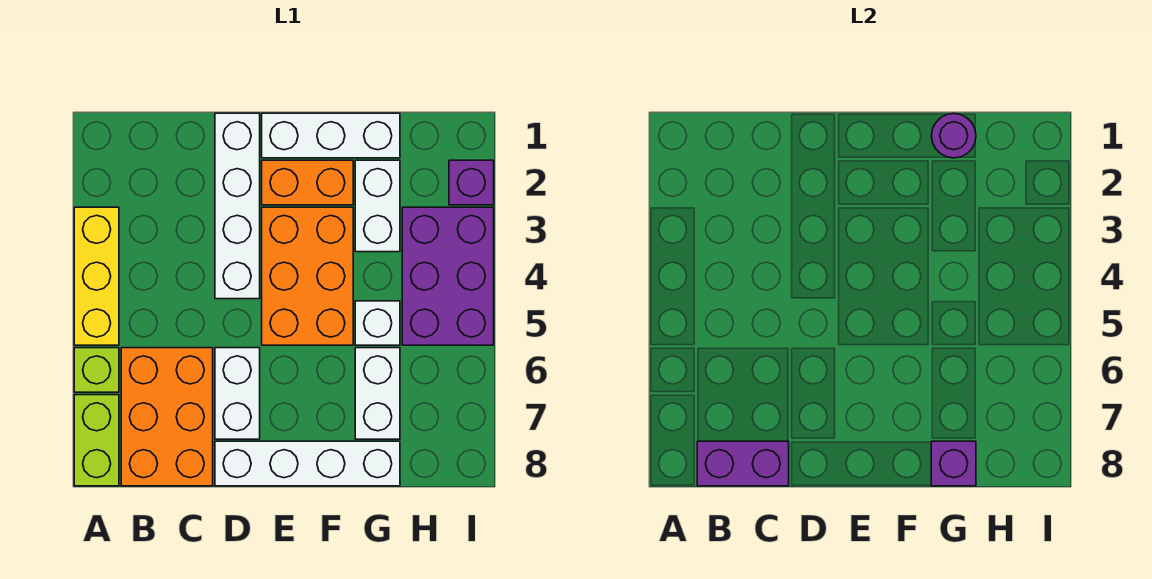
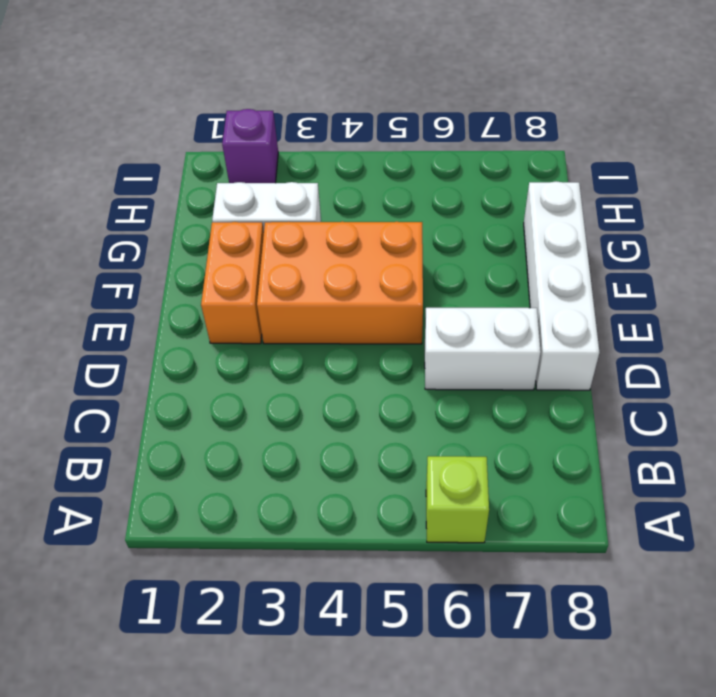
none -> yellow brick A3:A5 level 1
none -> lime brick A7:A8 level 1
none -> orange brick B6:C8 level 1

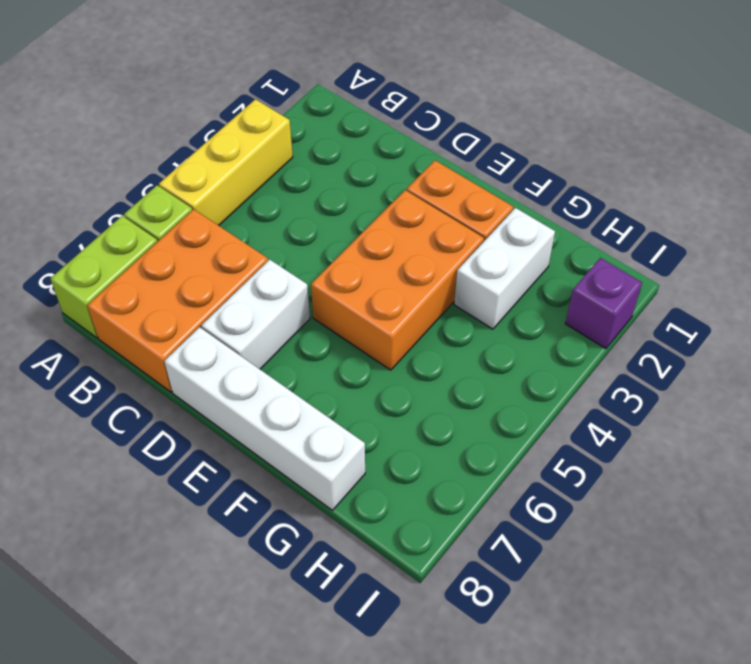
none -> white brick D1:D4 level 1
none -> white brick E1:G1 level 1
none -> white brick G5 level 1

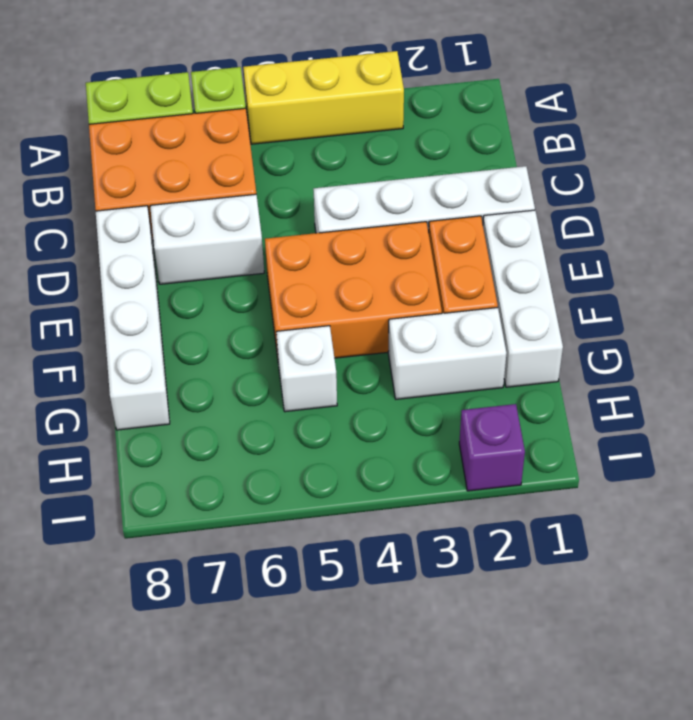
none -> white brick G6:G7 level 1
none -> purple brick H3:I5 level 1
none -> purple brick B8:C8 level 2

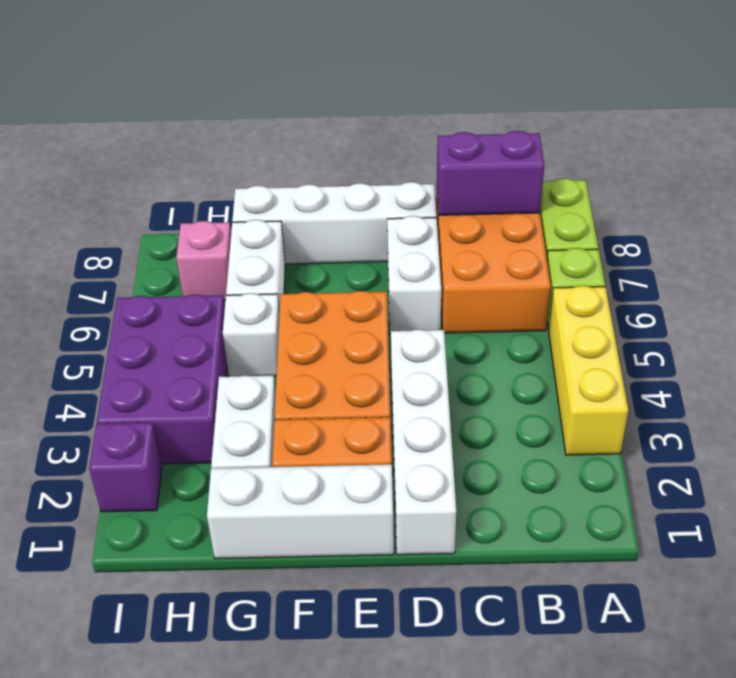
pink brick H7 level 1 -> none
none -> purple round brick G1 level 2
none -> purple brick G8 level 2

